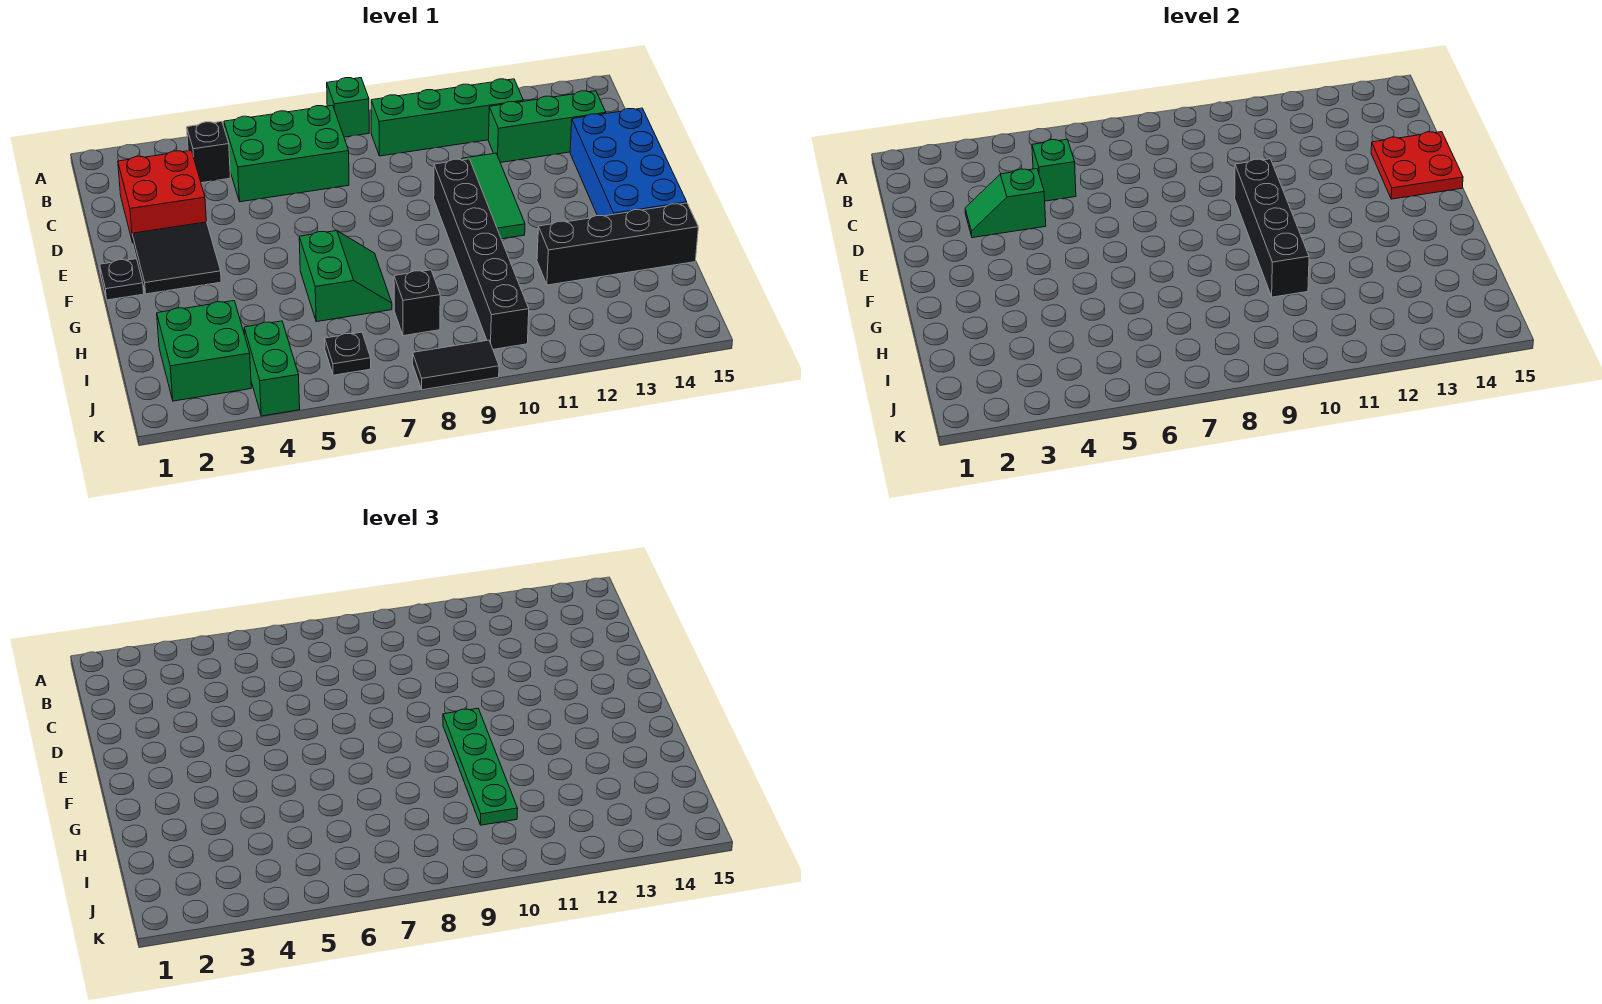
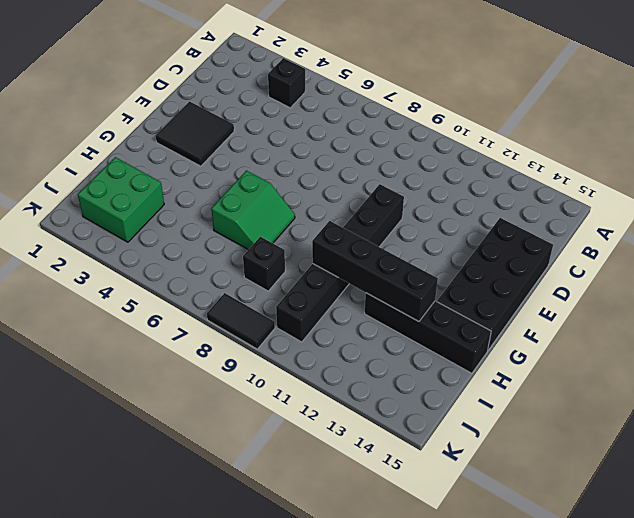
black brick D14:G15 level 1 -> blue brick D14:G15 level 1
black brick H10:H13 level 2 -> black brick E10:H10 level 2
none -> green brick A8 level 1
none -> green brick B5:C7 level 1
none -> green brick B9:B12 level 1

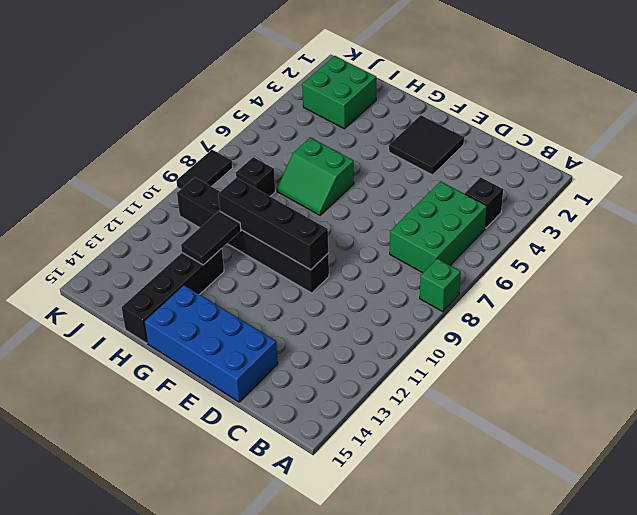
black tile H11:H12 level 2 -> none
none -> green brick B9:B12 level 1
none -> red brick C2:D3 level 1
none -> green brick C12:C14 level 1

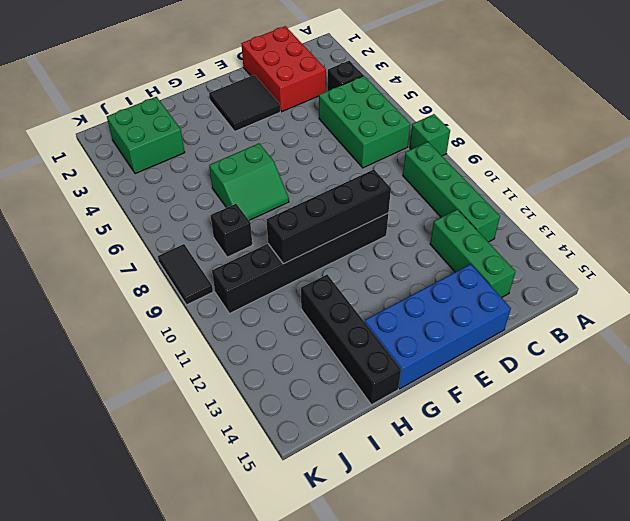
red brick C1:D3 level 1 -> red brick C2:D3 level 1
none -> green tile D11:F11 level 1
none -> black plate F1 level 1
none -> green brick J4:K4 level 1

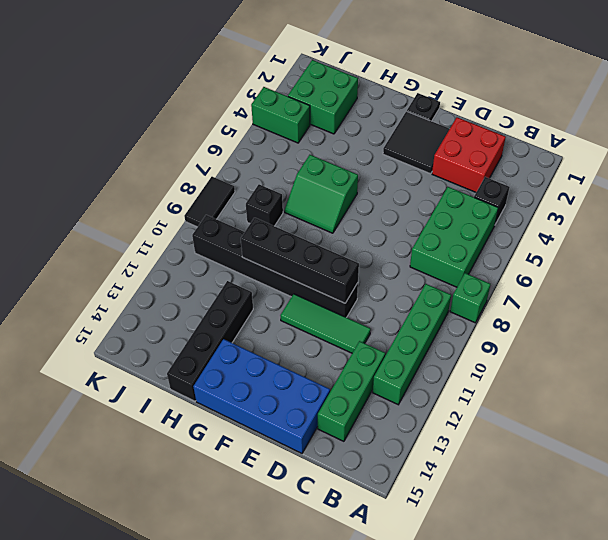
none -> black plate J6 level 1
none -> green brick C5 level 2
none -> green slope D3:D4 level 2 top 4

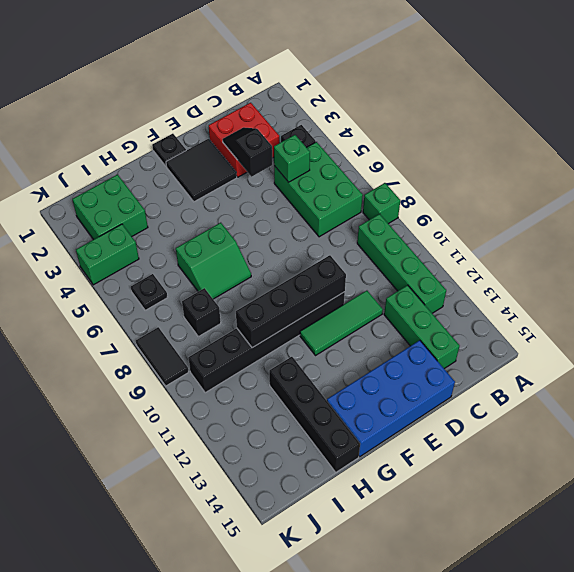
black slope D3:D4 level 2 top 4 -> green slope D3:D4 level 2 top 4
none -> red plate D14:E15 level 2
none -> green plate F10:I10 level 3

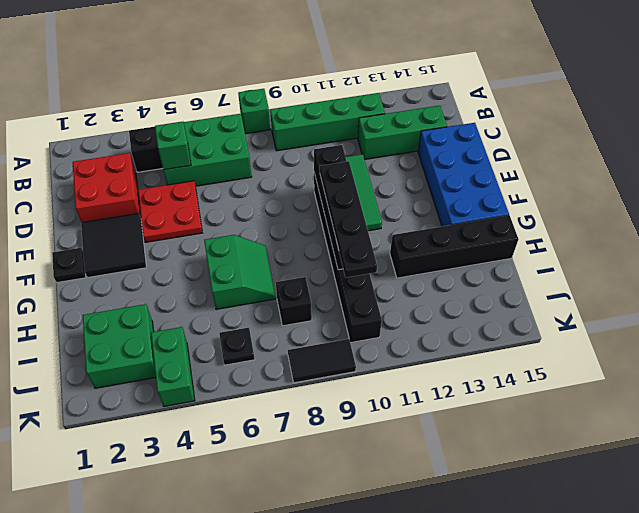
red plate D4:E5 level 1 -> red plate D14:E15 level 2
black plate F10:I10 level 3 -> green plate F10:I10 level 3
none -> green slope D3:D4 level 2 top 4

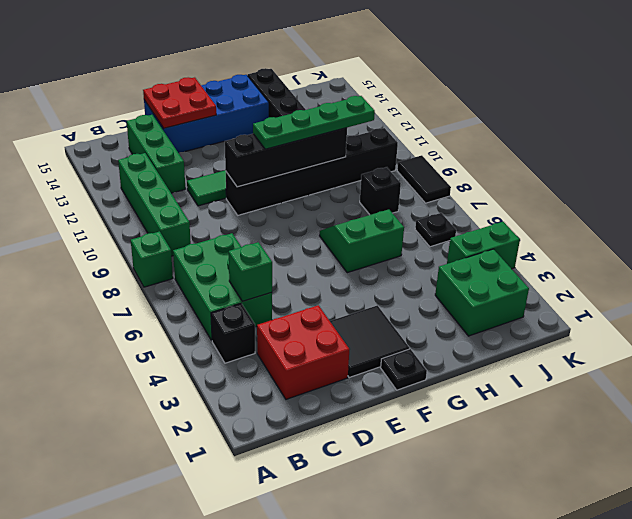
none -> green slope D3:D4 level 2 top 4

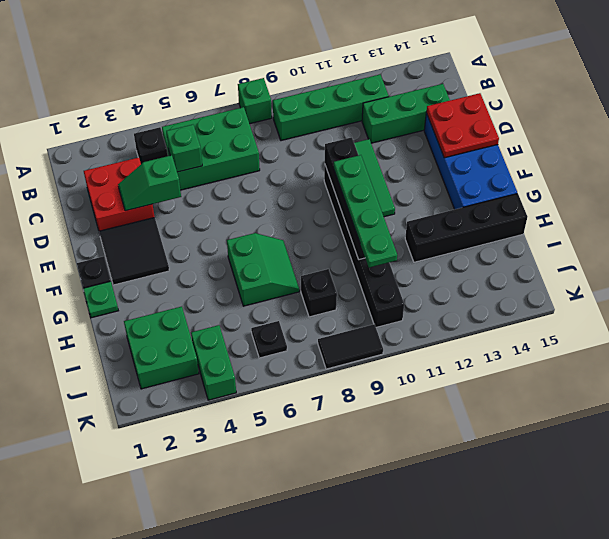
green plate G1 level 1 -> none

